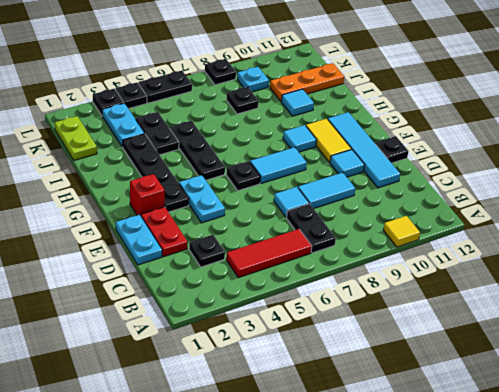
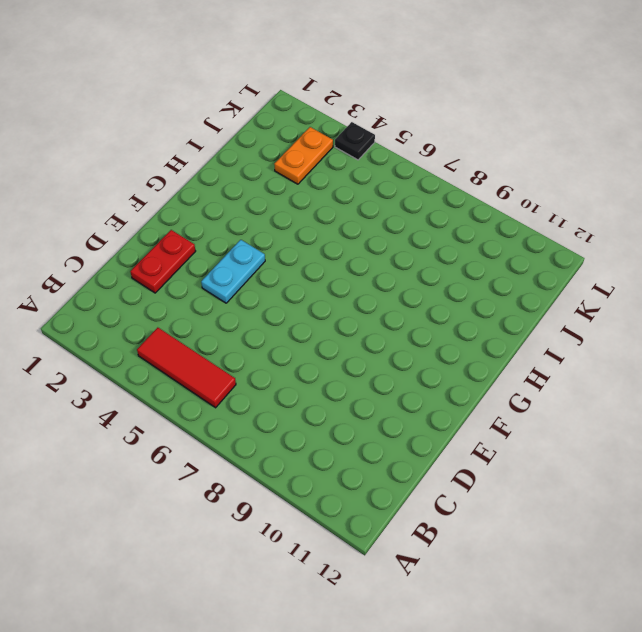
orange plate J3:K3 level 1 -> cyan plate J3:K3 level 1
none -> yellow tile A10 level 1
none -> black plate B7:C7 level 1
none -> black plate C3 level 1
none -> cyan plate D1:E1 level 1

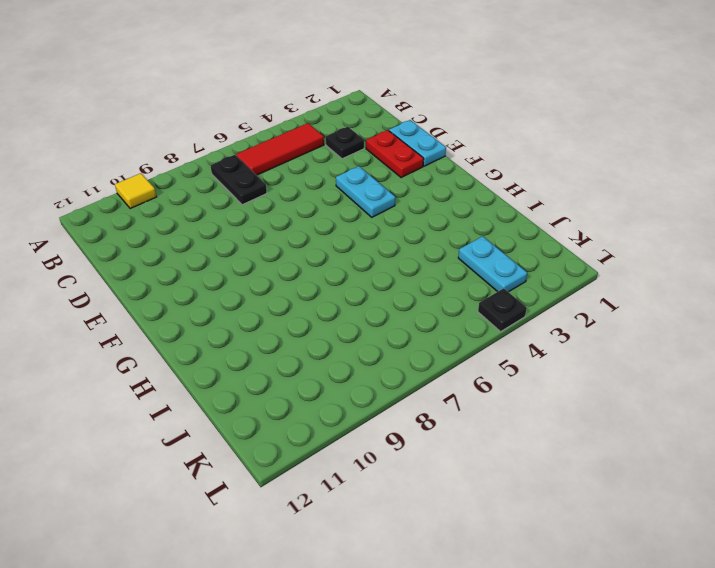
none -> cyan tile D7 level 1
none -> cyan tile D8:D9 level 1
none -> cyan tile D11:G11 level 1
none -> cyan tile E10 level 1

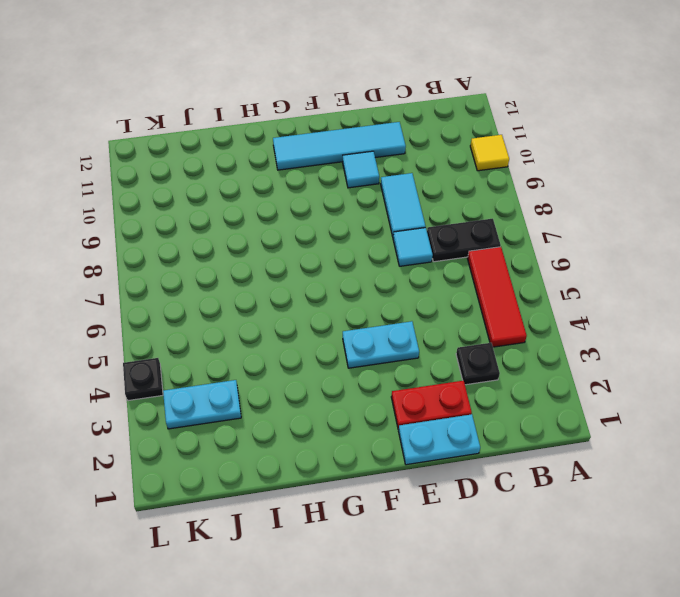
none -> black plate E12 level 1
none -> red brick F2 level 1
none -> black plate F3:I3 level 1
none -> black plate F6 level 1

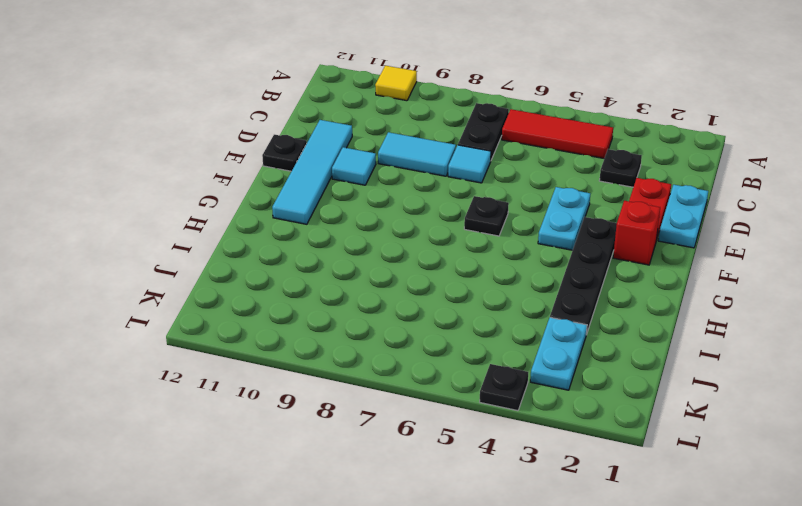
none -> cyan tile F7:F8 level 1
none -> yellow tile F10:G10 level 1
none -> black plate G5:I5 level 1
none -> cyan tile G9 level 1

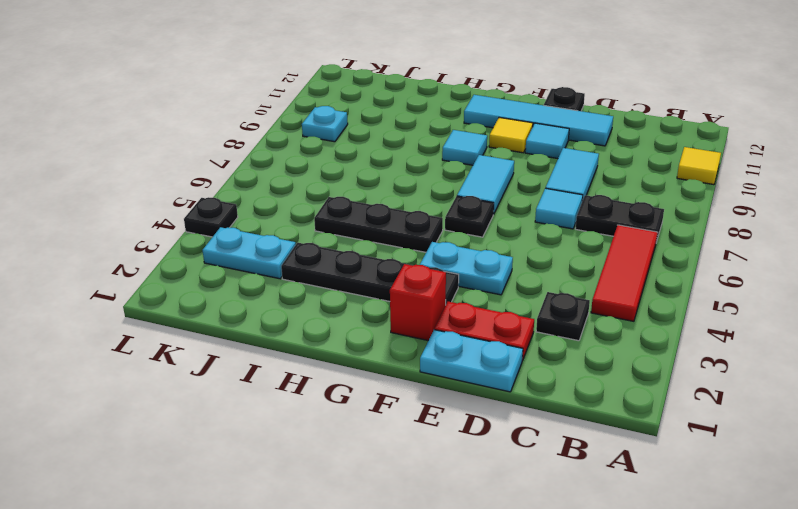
yellow tile F10 level 1 -> yellow tile F10:G10 level 1
none -> black plate I4:J4 level 1
none -> cyan tile I10 level 1
none -> lime plate J1:K1 level 1
none -> black plate J8 level 1

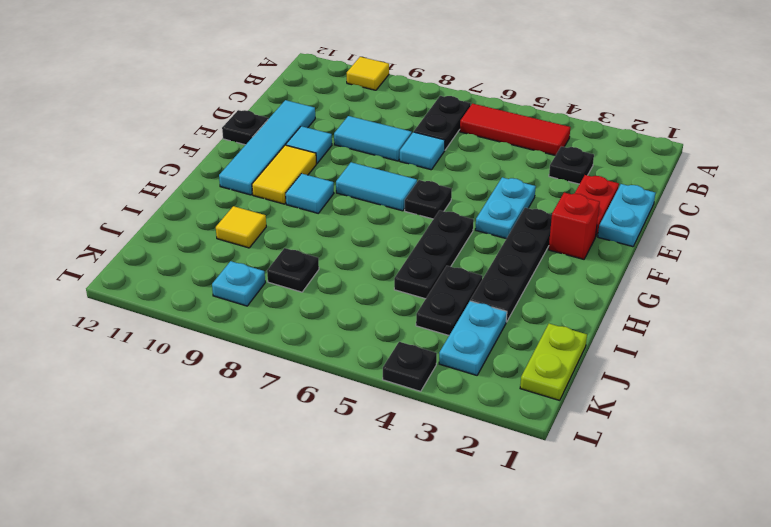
yellow tile I10 level 1 -> cyan tile I10 level 1
none -> orange plate J10:J12 level 1
none -> black plate L3 level 1
none -> black plate L5:L6 level 1
none -> black plate L8 level 1

